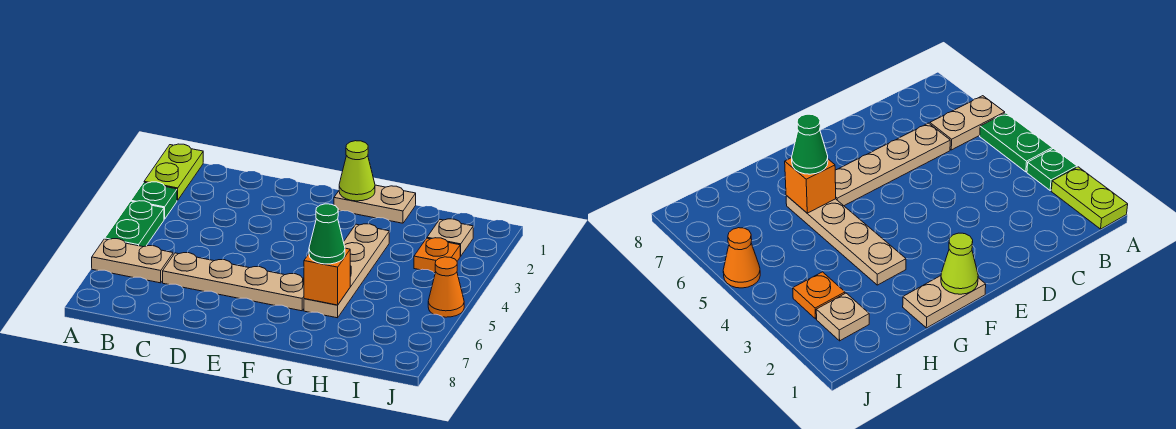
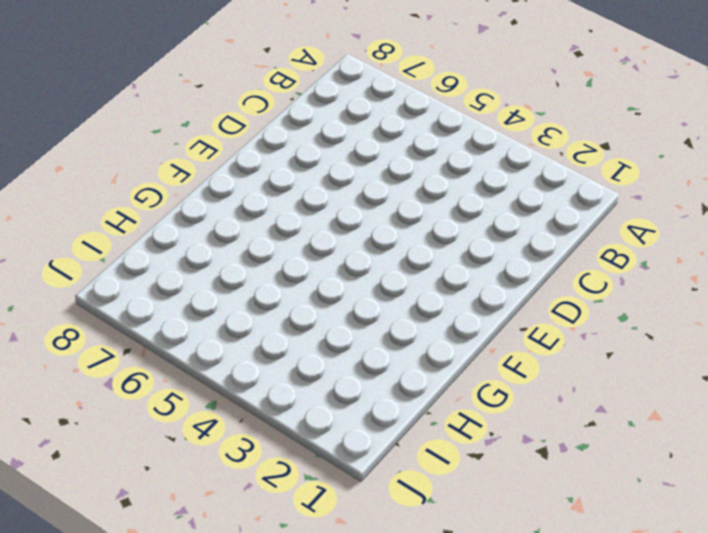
none -> lime plate A1:A2 level 1
none -> green plate A3 level 1
none -> green plate A4:A5 level 1

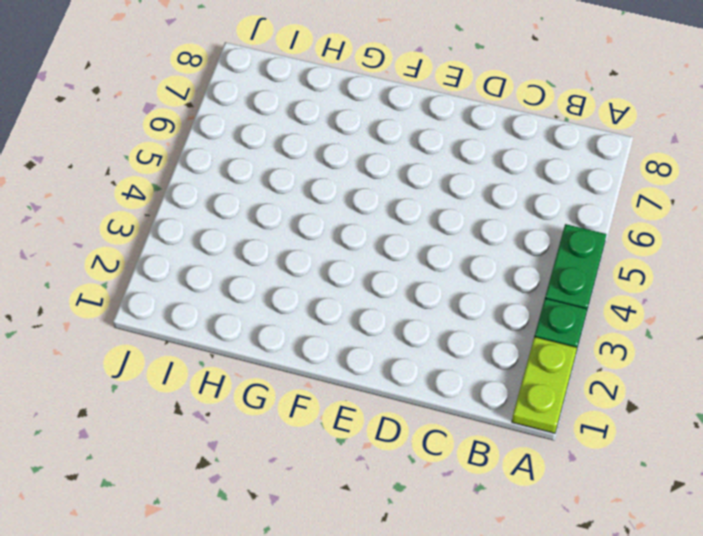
none -> tan plate A6:B6 level 1
none -> tan plate C6:F6 level 1
none -> tan plate F1:G1 level 1

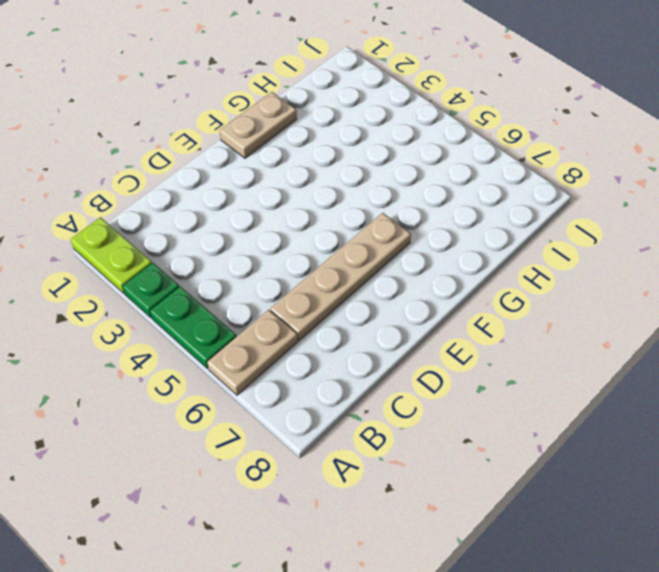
none -> tan plate G3:G6 level 1
none -> tan plate I2 level 1
none -> orange plate I3 level 1

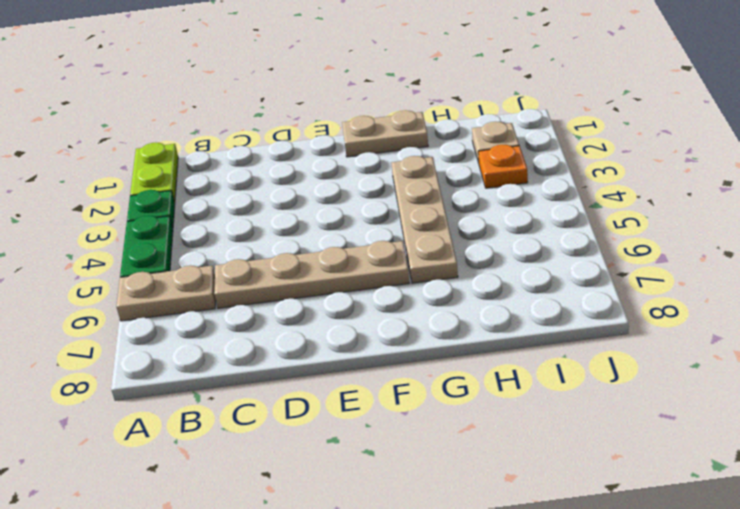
none -> orange cone J5 level 1
none -> lime cone F1 level 2
none -> orange brick G6 level 2

